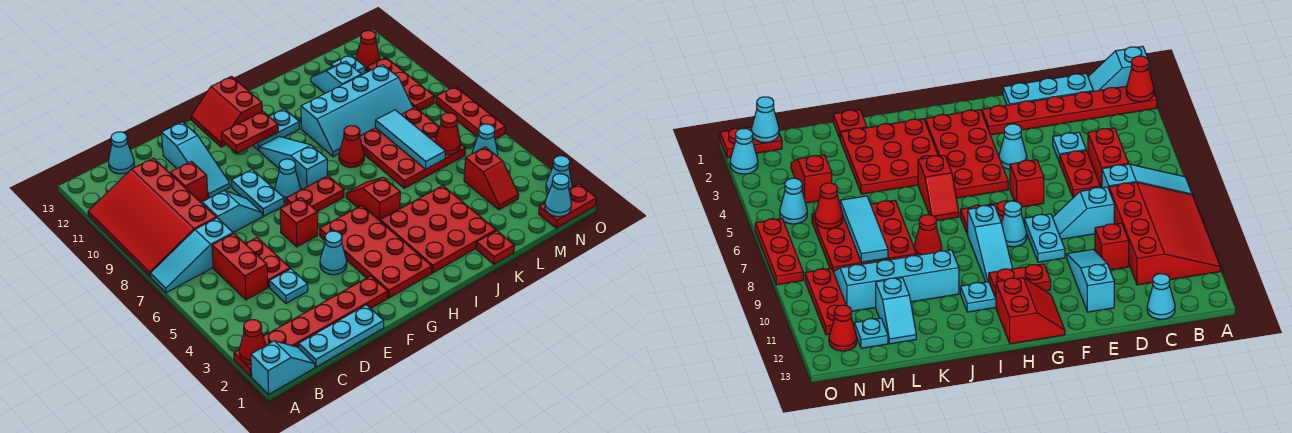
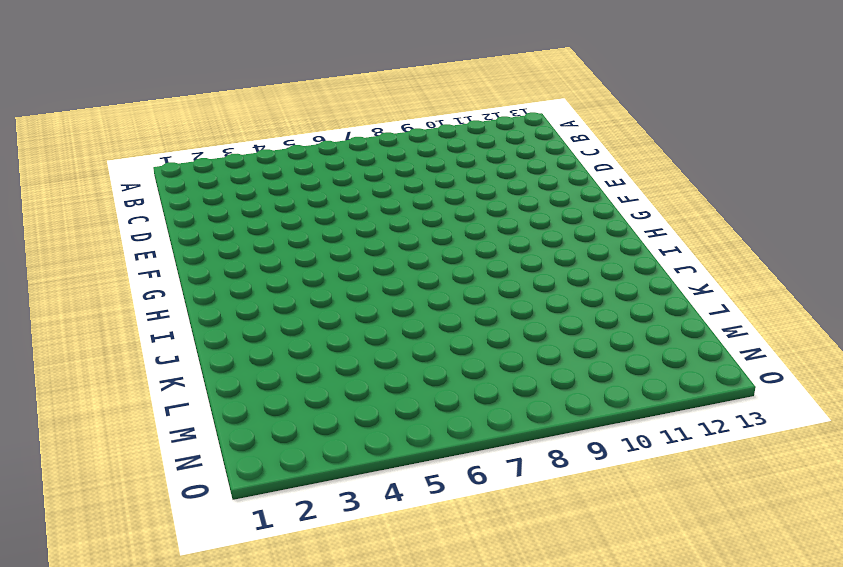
none -> cyan slope A1:B1 level 1 top A
none -> red plate A2:F2 level 1
none -> cyan slope A7:C7 level 1 top C
none -> red slope A8:C11 level 1 top C

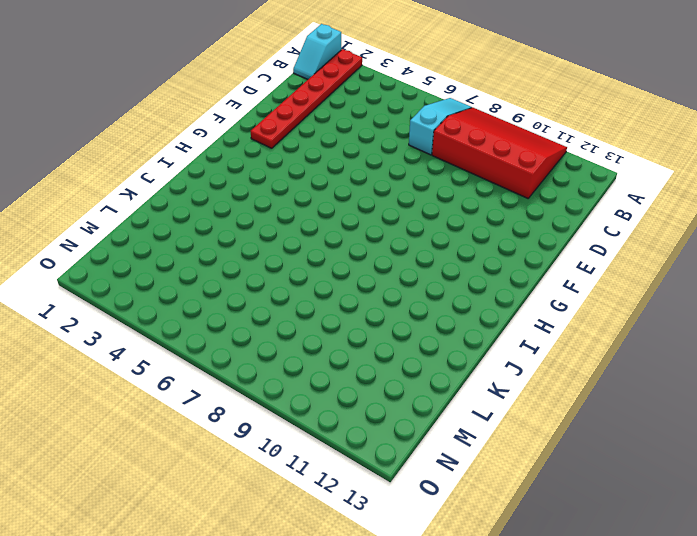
none -> cyan plate C1:E1 level 1
none -> red brick C5:C6 level 1
none -> cyan cone C13 level 1
none -> cyan plate D4 level 1

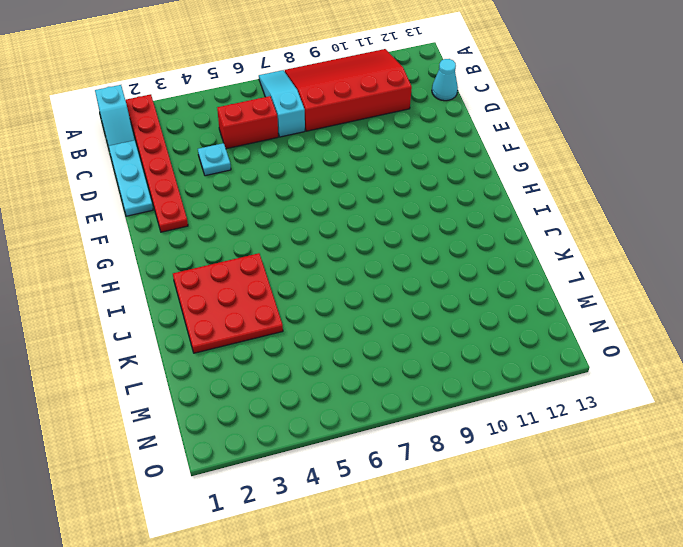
none -> red plate D5:D6 level 1
none -> cyan slope D8:E8 level 1 top D
none -> red brick D10 level 1
none -> cyan slope E10:E12 level 1 top 12

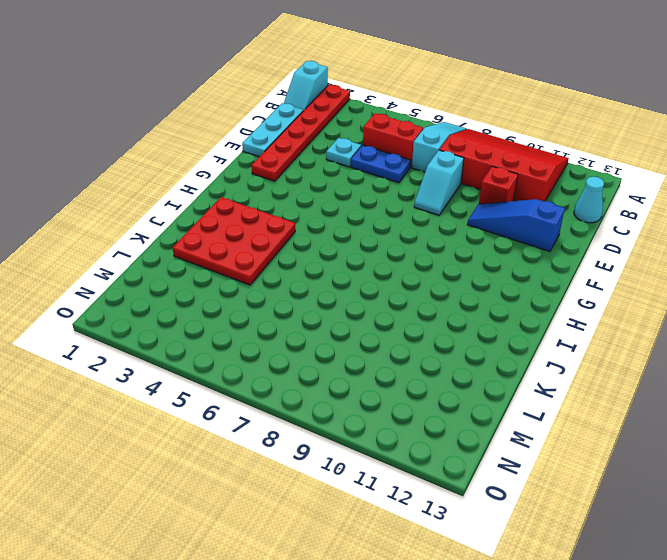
blue plate D5:D6 level 1 -> red plate D5:D6 level 1
blue slope E10:E12 level 1 top 12 -> cyan slope E10:E12 level 1 top 12
none -> cyan cone F4 level 1
none -> red brick F6 level 1
none -> cyan plate F8:F9 level 1
none -> red plate G2:H5 level 1

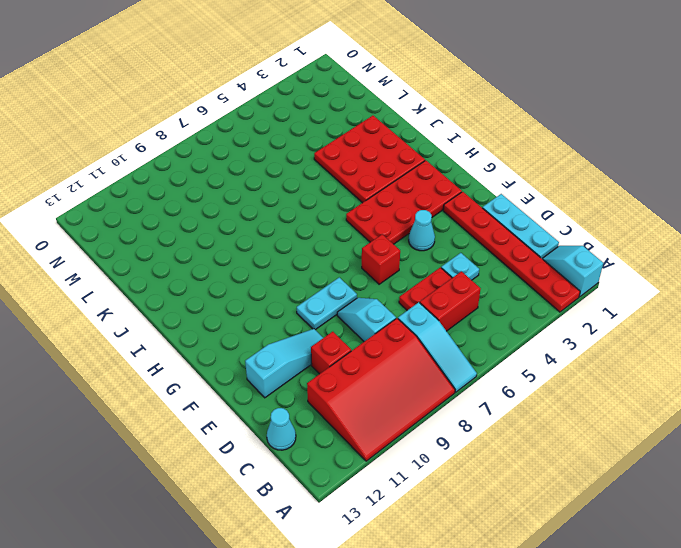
none -> red plate G7:H7 level 1
none -> cyan cone G8 level 1
none -> red slope G12:H13 level 1 top H
none -> cyan slope H8:H10 level 1 top 8

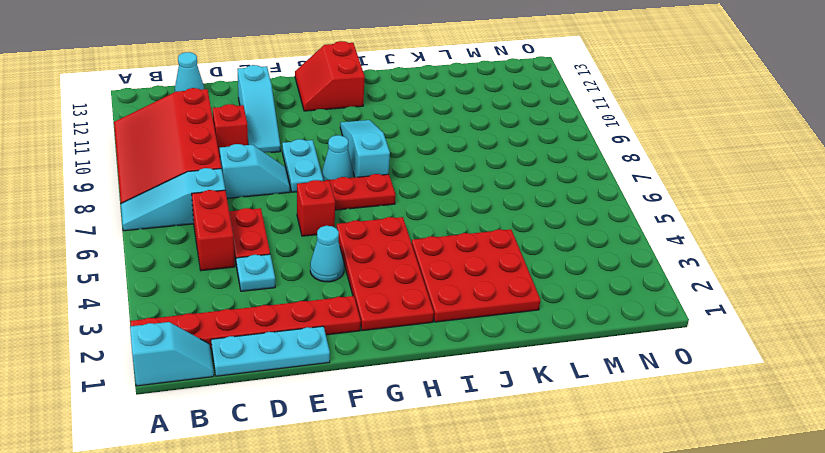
none -> cyan plate H11:I11 level 1
none -> red slope I5:I6 level 1 top 5
none -> red cone J8 level 1
none -> cyan slope J9:M10 level 1 top 10

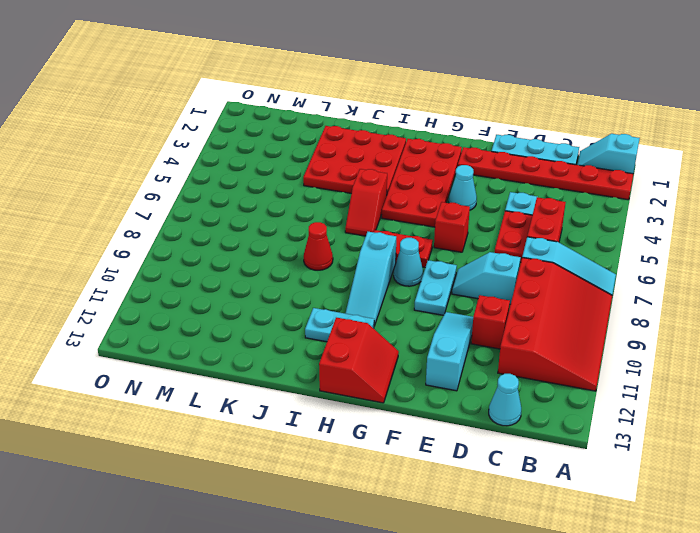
none -> cyan slope J9:M10 level 1 top 10
none -> red plate K1 level 1
none -> red plate K6:M8 level 1
none -> cyan slope L11:L12 level 1 top 11

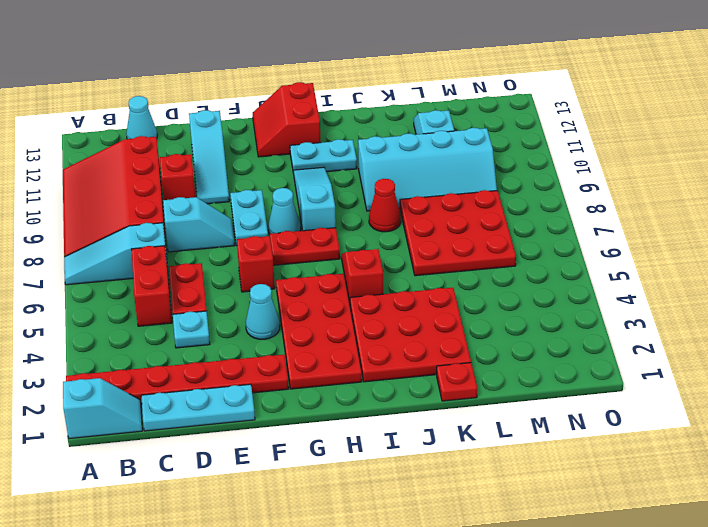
none -> red slope M3:M4 level 1 top 4
none -> cyan plate M12 level 1
none -> red plate N1:O1 level 1
none -> cyan cone N5 level 1

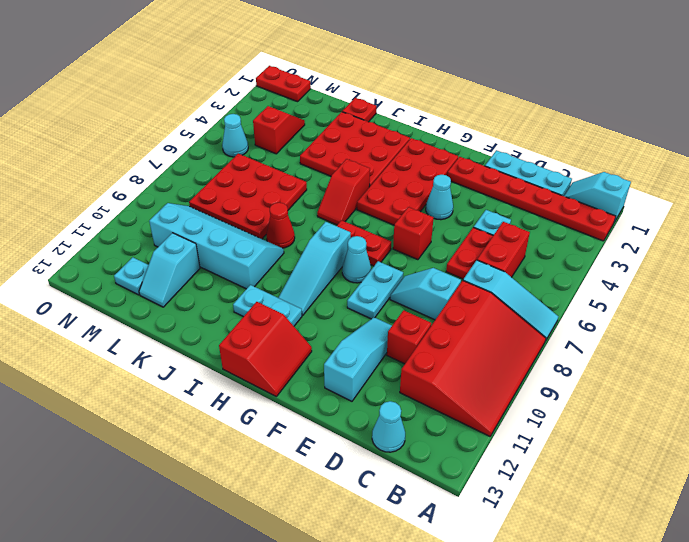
none -> red plate N9:N11 level 1
none -> red cone N12 level 1
none -> cyan cone O2 level 1
none -> red plate O6:O8 level 1

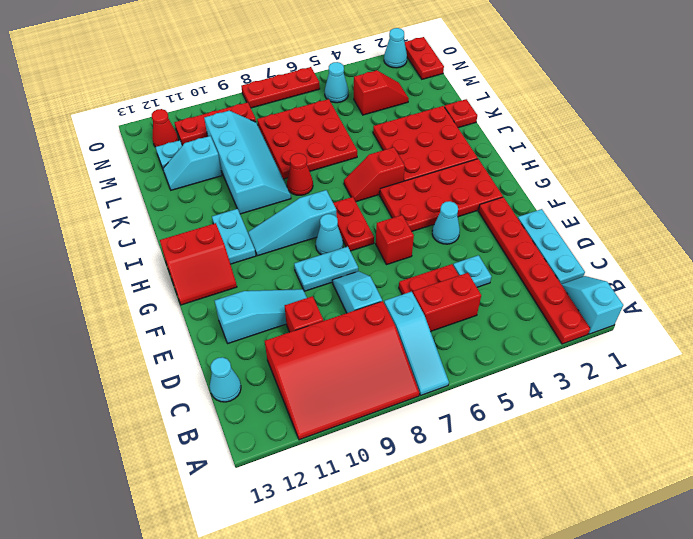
none -> red cone A2 level 2
none -> red plate G11:H11 level 2
none -> cyan tile L6:L8 level 2
none -> red cone M6 level 2

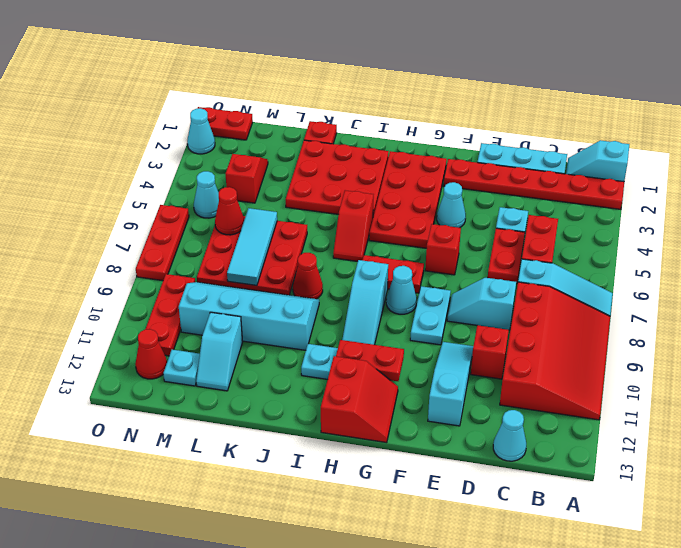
none -> red cone A2 level 2
none -> cyan cone N1 level 2

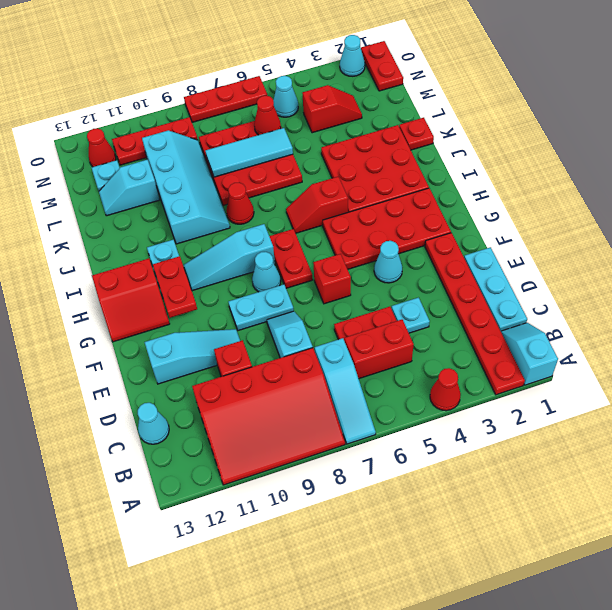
red cone A4 level 1 -> red cone A2 level 2
none -> cyan cone N1 level 2

